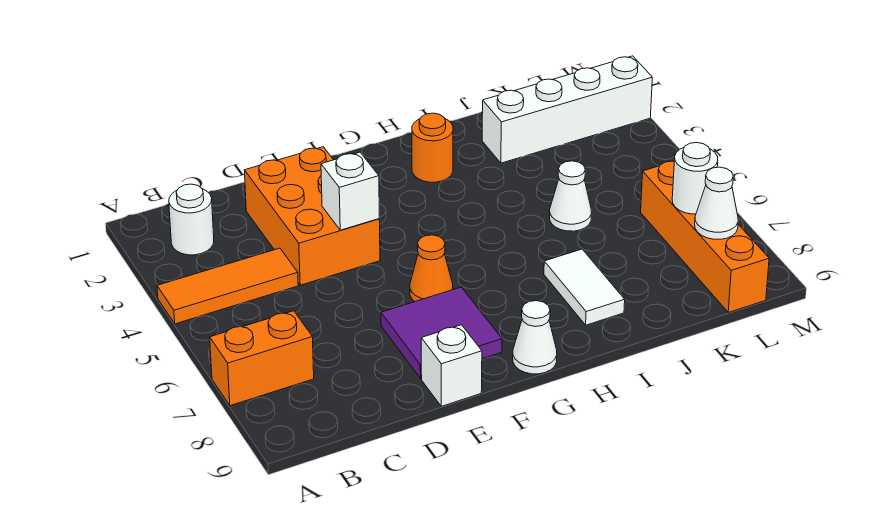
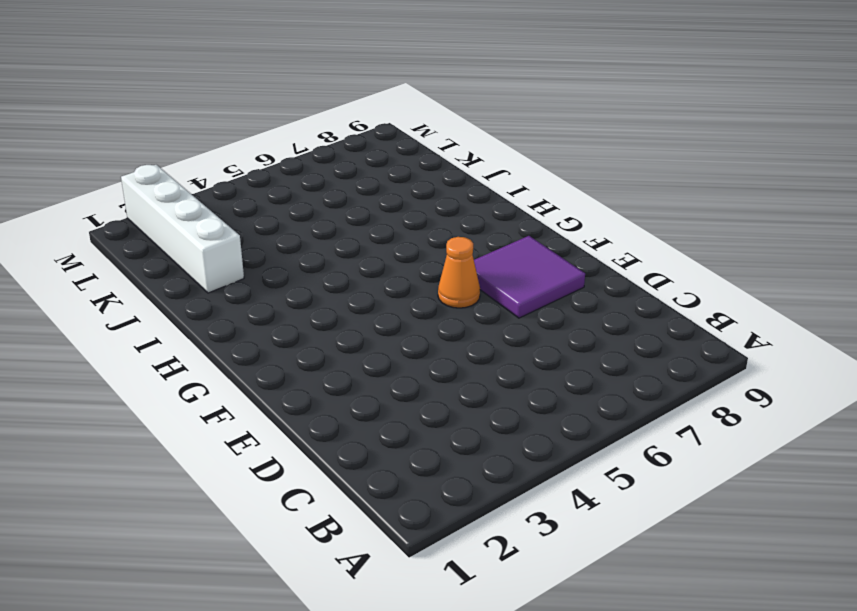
none -> orange tile A4:C4 level 1
none -> orange brick A7:B7 level 1
none -> white round brick B2 level 1

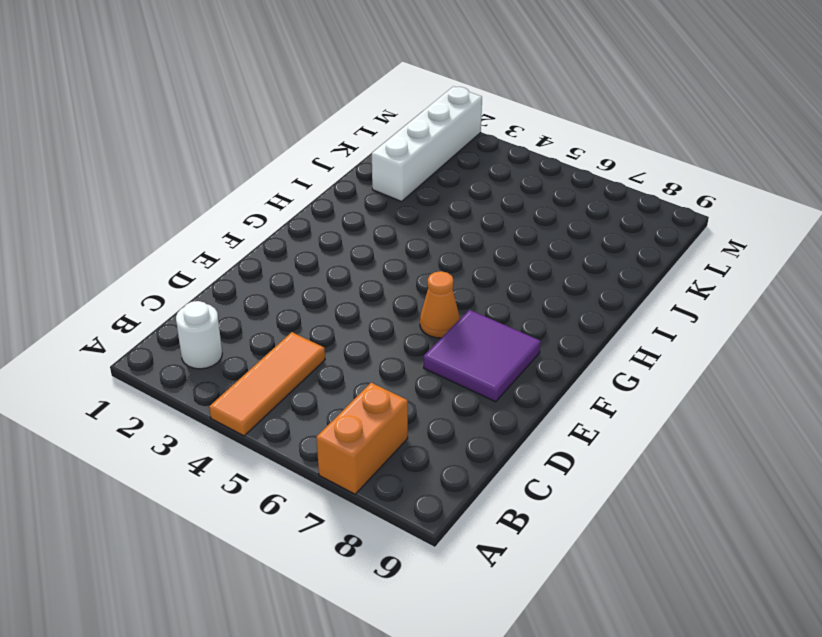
none -> orange brick D2:E4 level 1
none -> white brick E9 level 1
none -> white cone G9 level 1

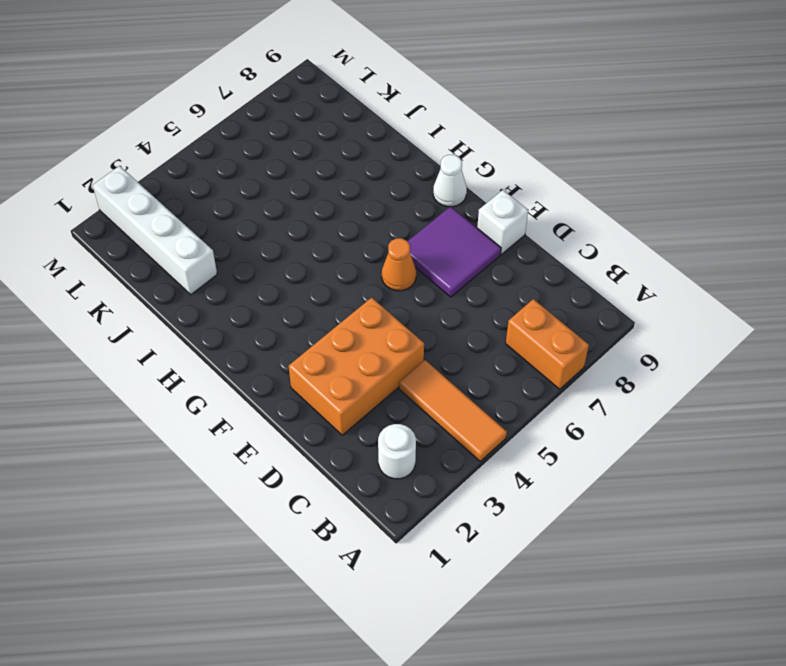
none -> orange round brick H2 level 1
none -> white tile I7:I8 level 1
none -> white cone J5 level 1

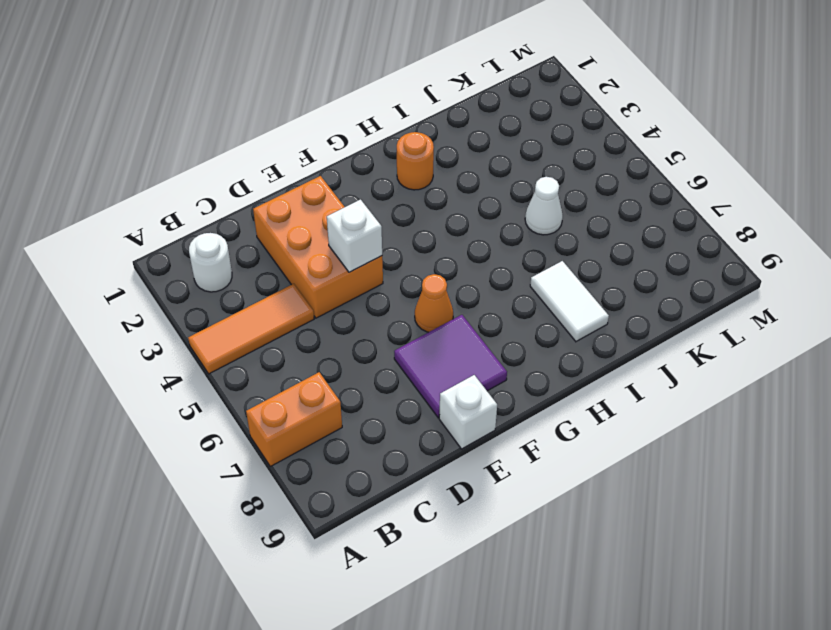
none -> white cone G9 level 1
none -> white brick J2:M2 level 1
none -> orange brick L6:L9 level 1

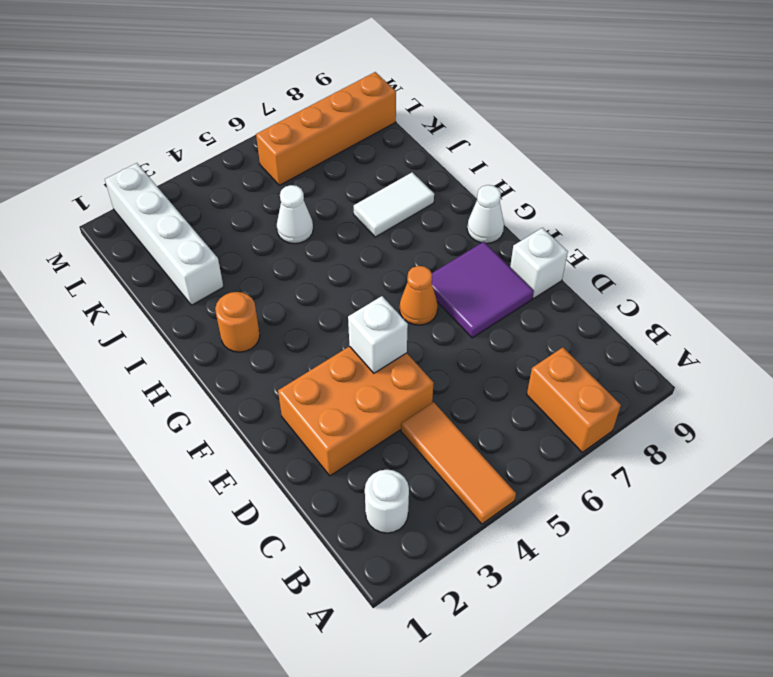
none -> white round brick L7 level 2
none -> white cone L8 level 2

